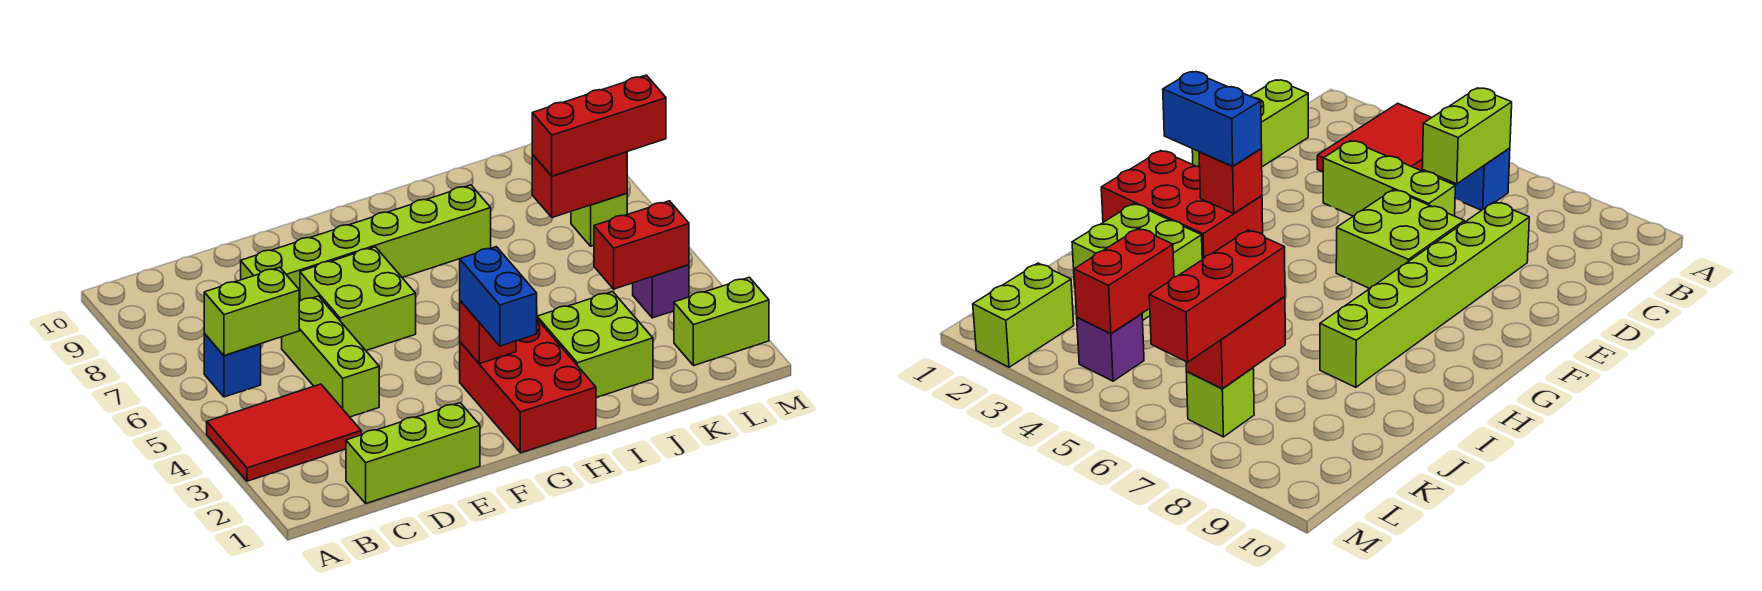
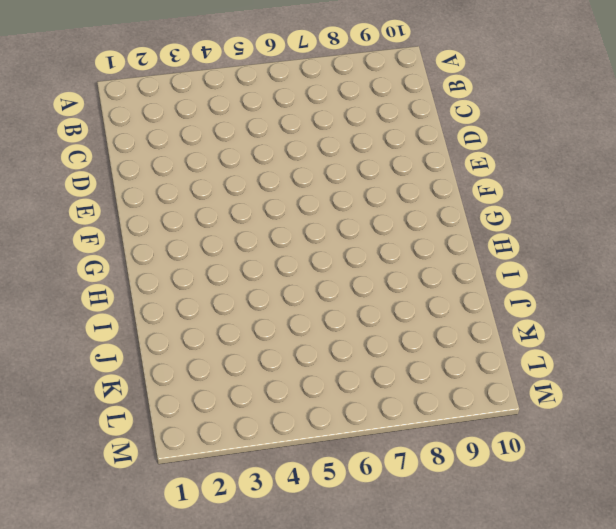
none -> red tile A3:C4 level 1
none -> blue brick B6 level 1
none -> lime brick C1:E1 level 1

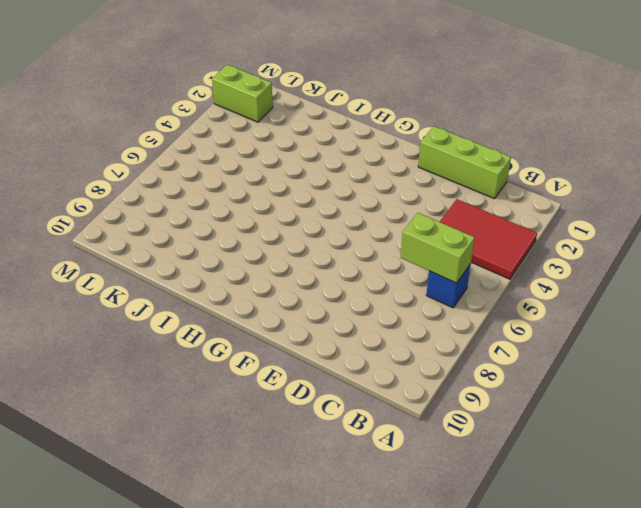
none -> lime brick D4:D6 level 1
none -> lime brick D8:I8 level 1
none -> lime brick E6:F7 level 1

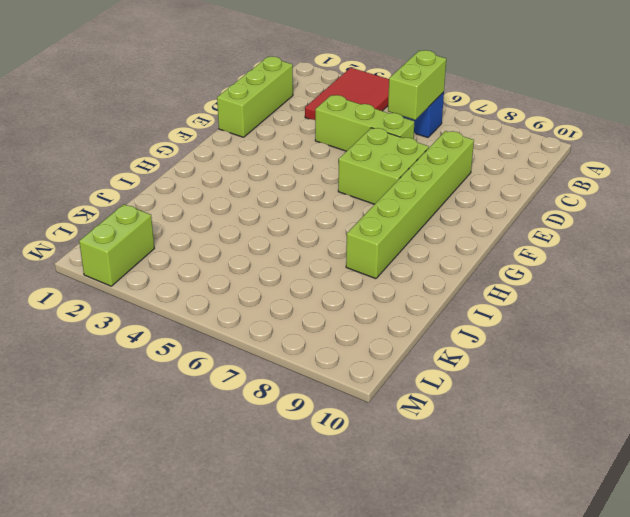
none -> red brick G1:H3 level 1
none -> lime brick I2:J3 level 1
none -> purple brick L4 level 1

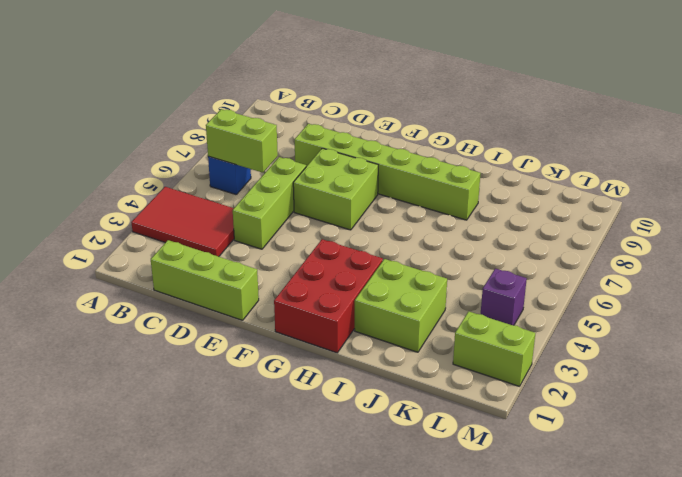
none -> lime brick L7 level 1
none -> red brick G3 level 2
none -> red brick K4:L4 level 2

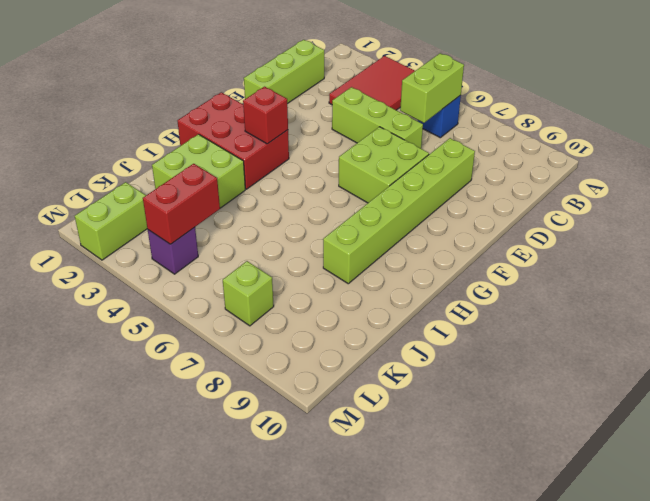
none -> red brick K7:L7 level 2
none -> blue brick G2:G3 level 3
none -> red brick K7:M7 level 3

